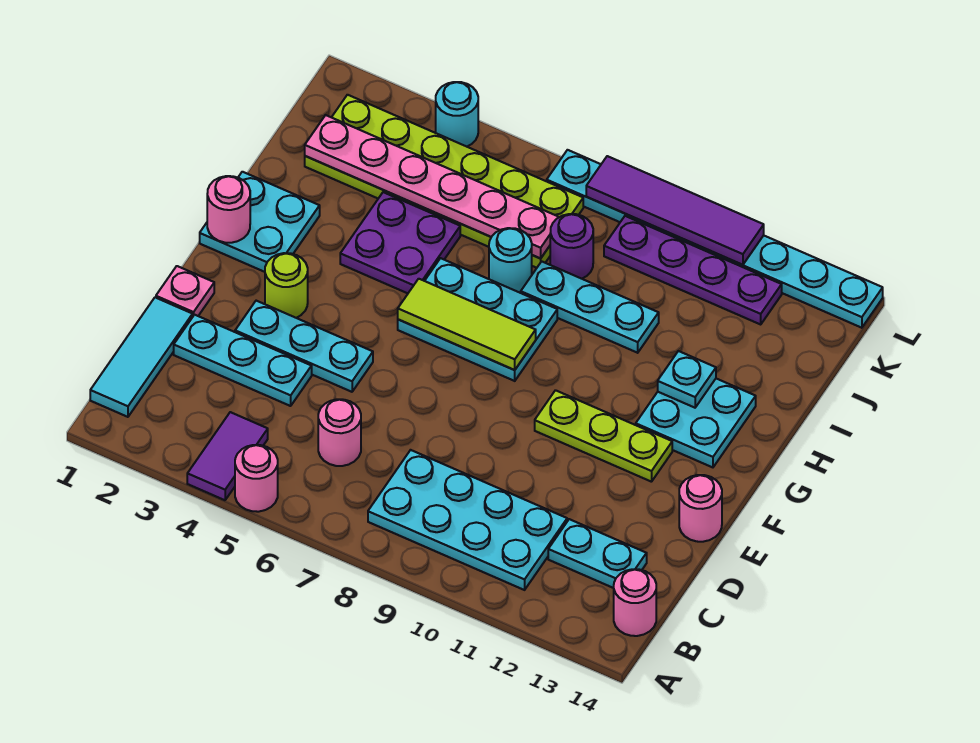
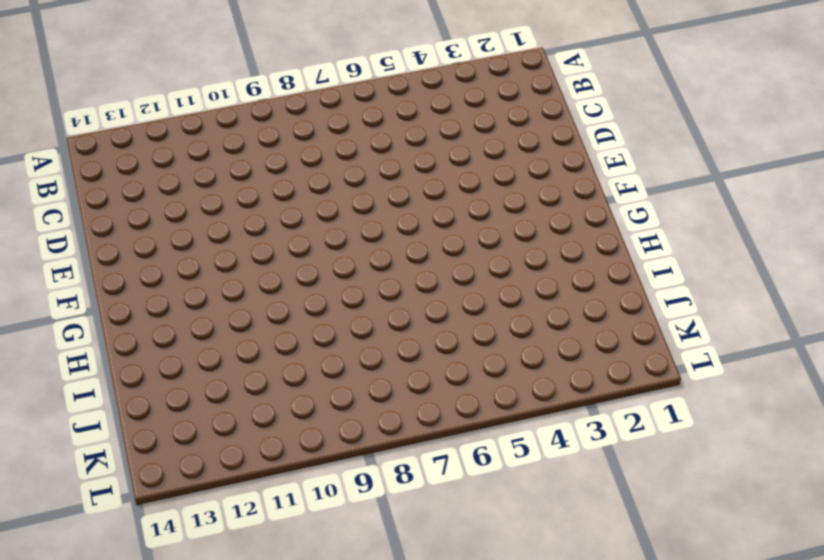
none -> purple tile A4:B4 level 1
none -> pink round brick A5 level 1
none -> cyan tile B1:D1 level 1

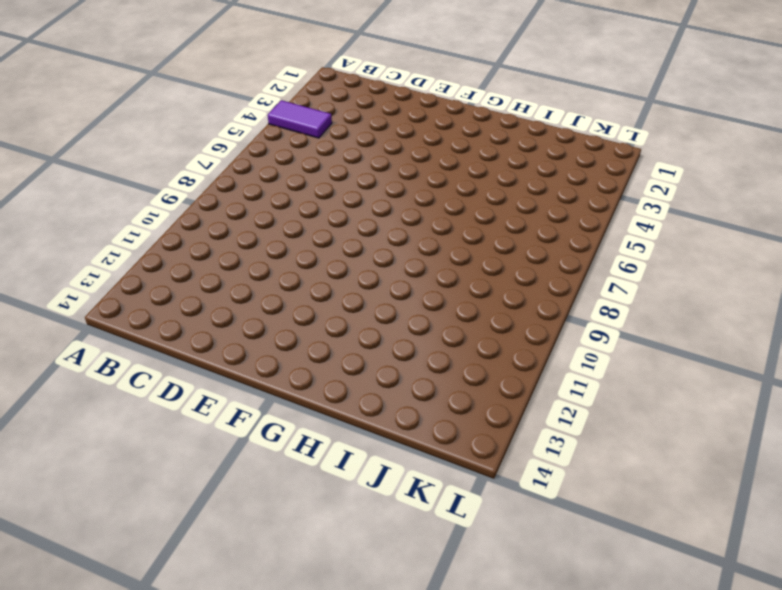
none -> pink round brick A5 level 1
none -> cyan tile B1:D1 level 1
none -> cyan plate B8:C11 level 1

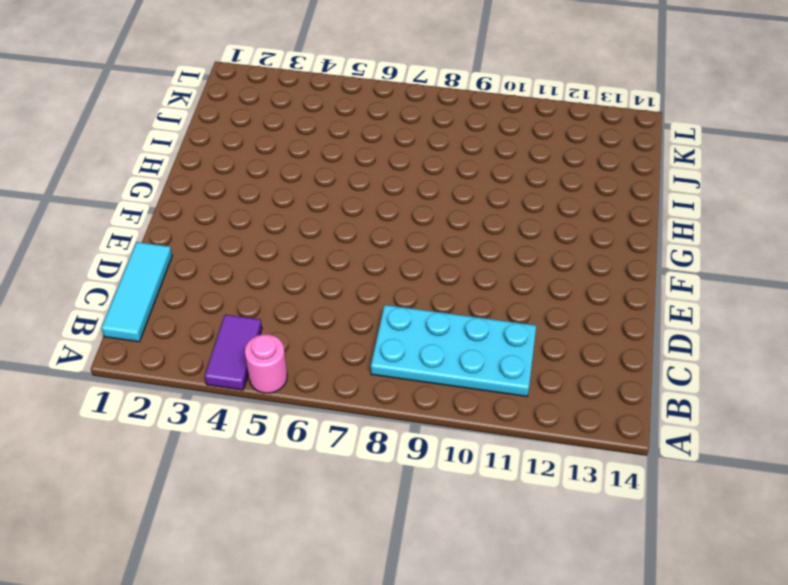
none -> pink round brick B14 level 1
none -> pink round brick C6 level 1
none -> cyan plate C12:C13 level 1

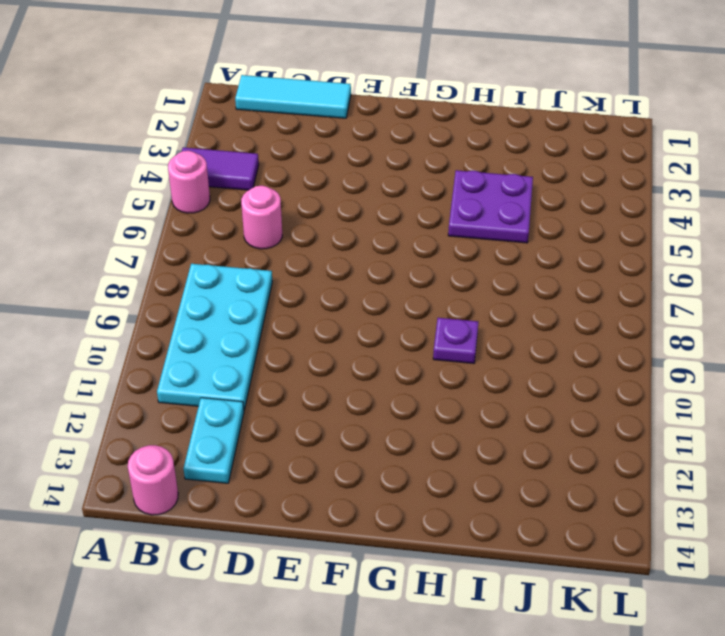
purple plate H9 level 1 -> none
none -> cyan plate D2:D4 level 1
none -> pink plate E1 level 1
none -> cyan plate E3:E5 level 1

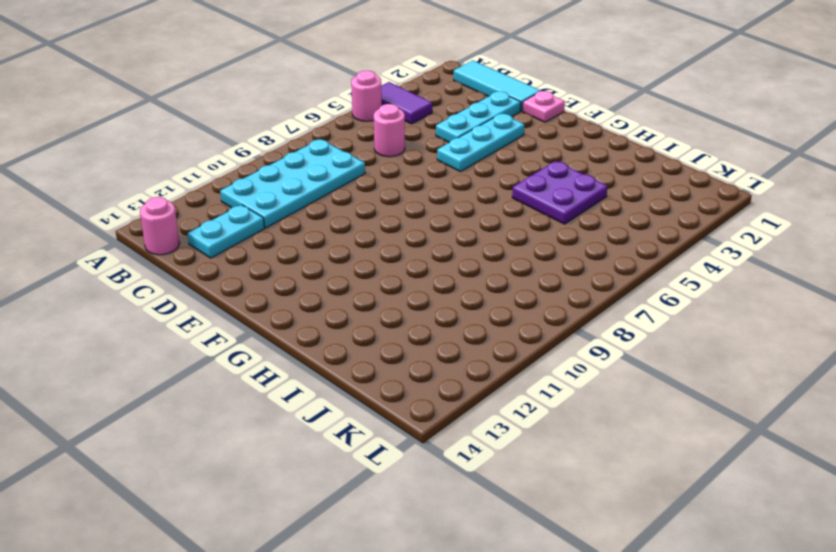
none -> pink round brick E14 level 1
none -> lime round brick F3 level 1
none -> lime plate F10:F12 level 1

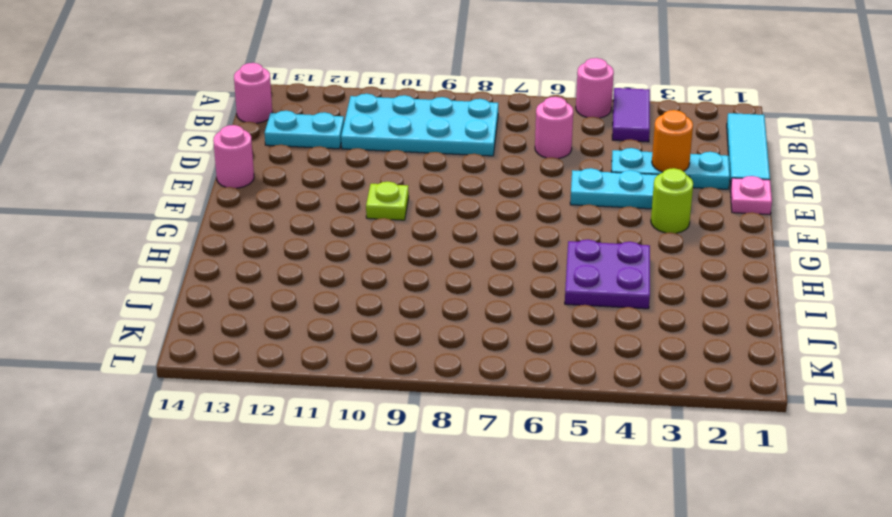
orange round brick D3 level 2 -> none
lime plate F10 level 1 -> lime plate F10:F12 level 1
none -> cyan plate G1:H2 level 1
none -> cyan plate G6:H8 level 1
none -> cyan plate G12:H13 level 1

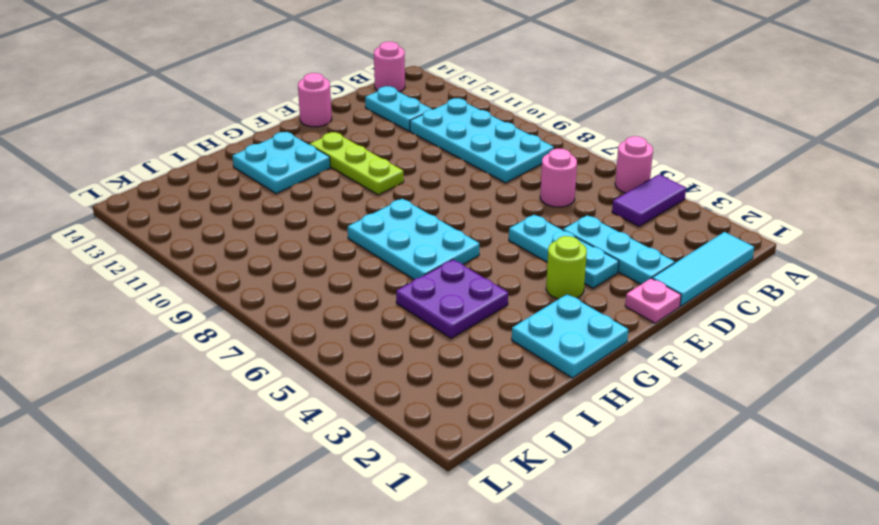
none -> cyan round brick I7 level 1
none -> cyan plate I8:I10 level 1
none -> lime plate J2:K7 level 1

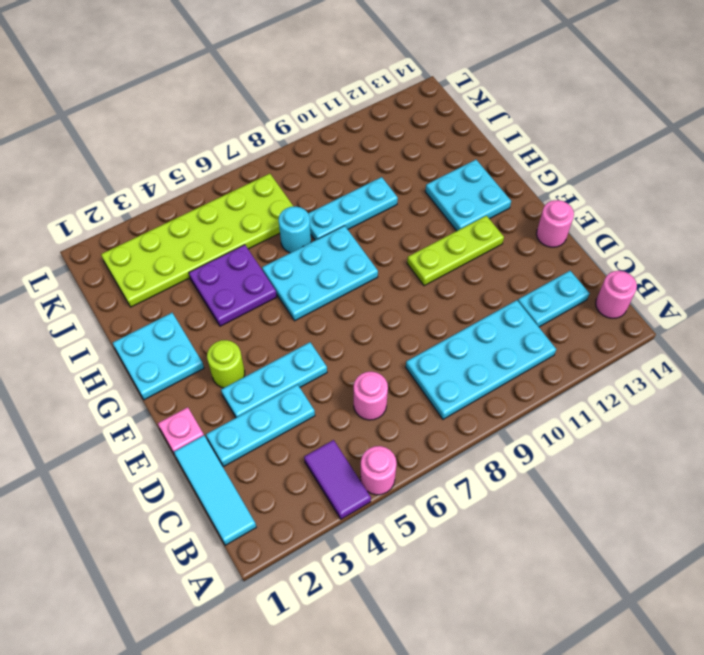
none -> purple round brick J8 level 1
none -> purple plate K9:K12 level 1
none -> cyan round brick L4 level 1

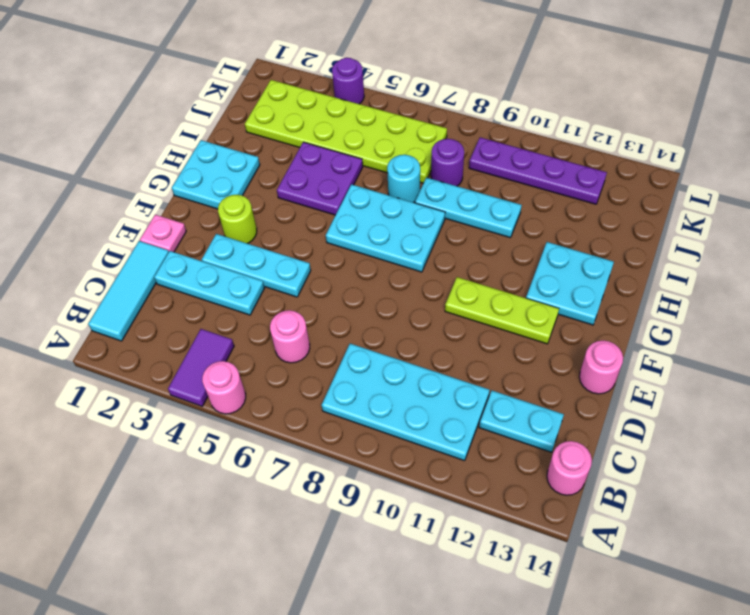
purple round brick L4 level 1 -> cyan round brick L4 level 1
none -> cyan plate L7:L14 level 1
none -> pink round brick G1 level 2
none -> lime tile G6:G8 level 2

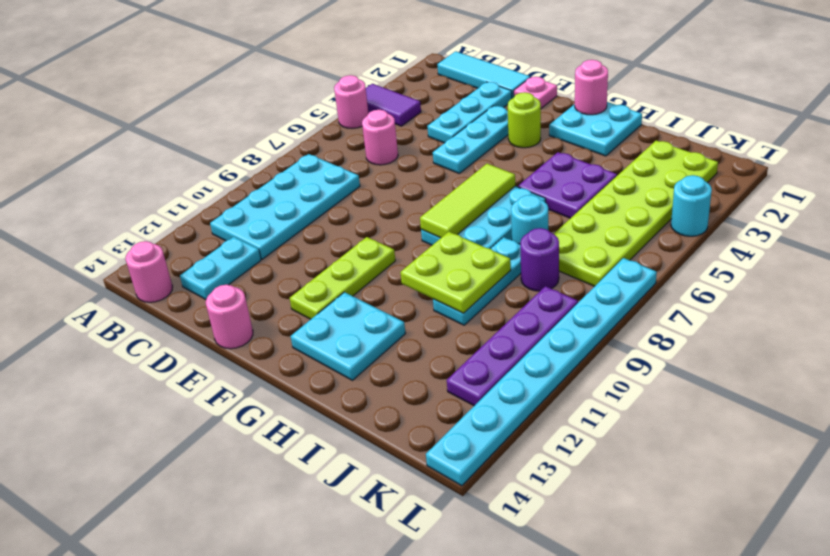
lime plate H9:I10 level 2 -> none
none -> cyan plate H12 level 2
none -> pink plate J2:J7 level 2
none -> purple tile L8:L11 level 2

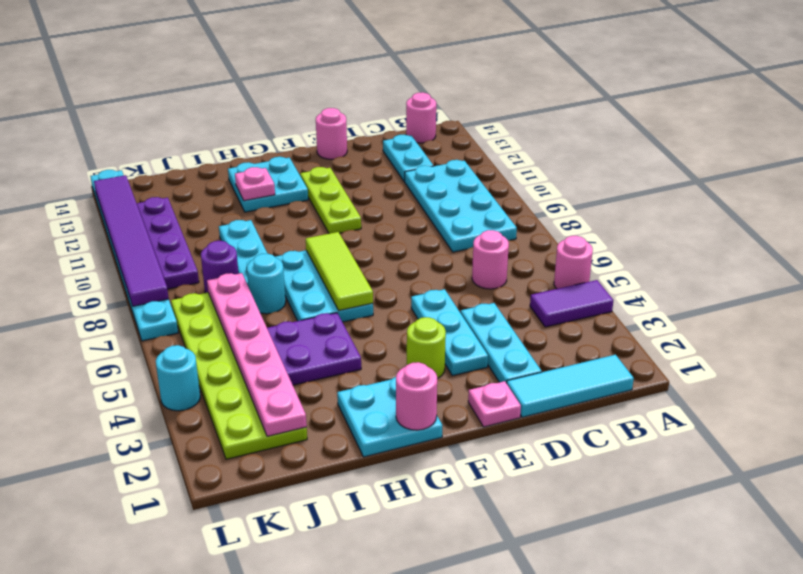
pink plate H12 level 2 -> cyan plate H12 level 2
purple tile L8:L13 level 2 -> purple tile L8:L11 level 2

